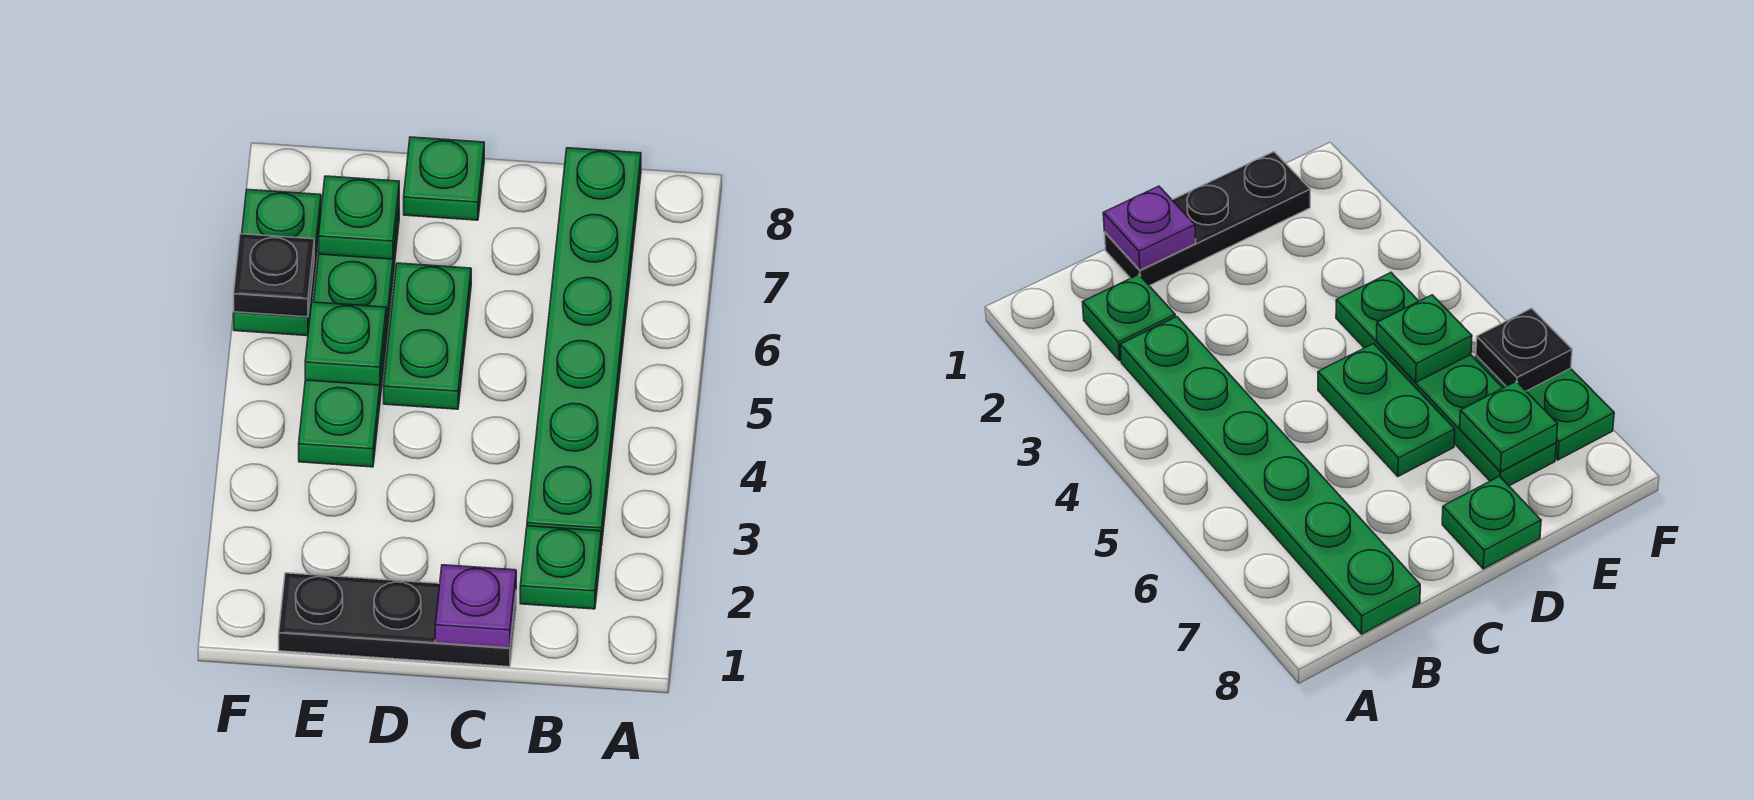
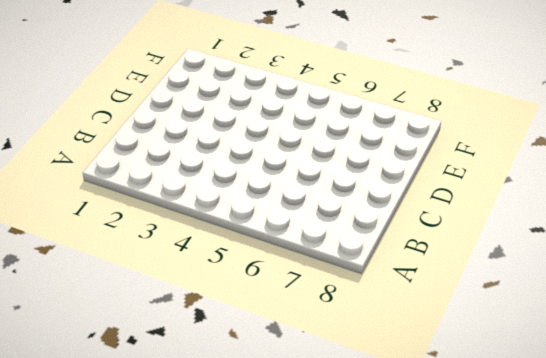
none -> green plate B2 level 1
none -> green plate B3:B8 level 1

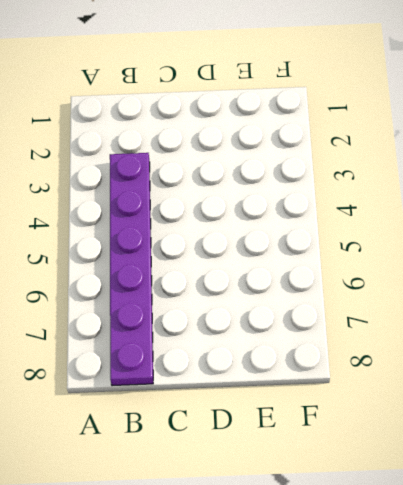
purple plate B3:B8 level 1 -> green plate B3:B8 level 1
none -> green plate B2 level 1
none -> black plate C1:E1 level 1

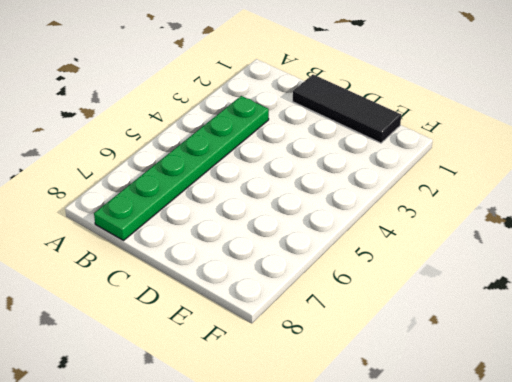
black tile C1:E1 level 1 -> black plate C1:E1 level 1
none -> green plate B2 level 1
none -> green plate D5:D6 level 1

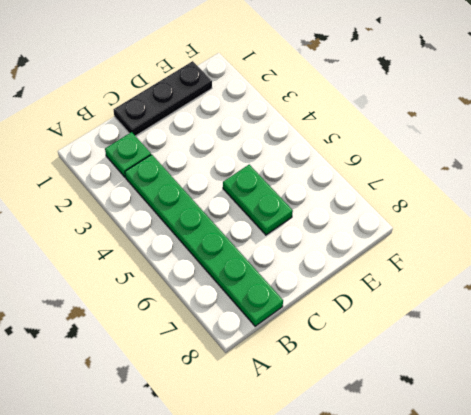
none -> green plate D8 level 1
none -> green plate E4:E7 level 1

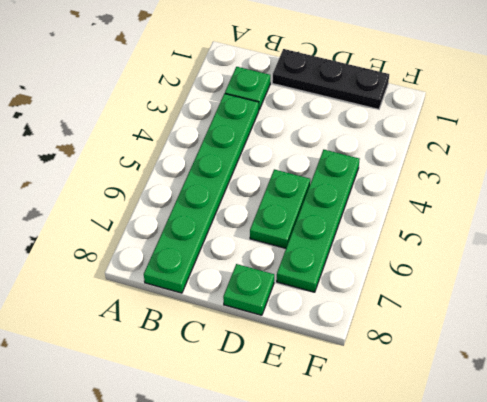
none -> green plate F6:F7 level 1
none -> purple plate C1 level 2

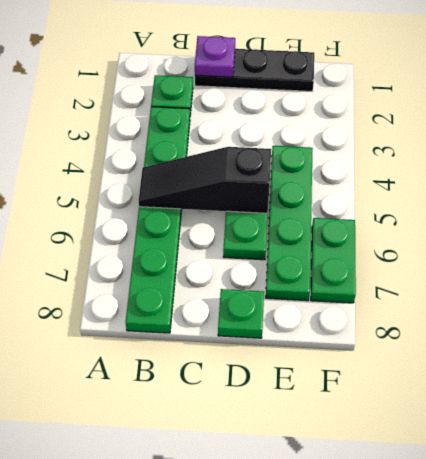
black slope B5:D5 level 2 top D -> none
none -> green plate E5 level 2
none -> green plate E7 level 2

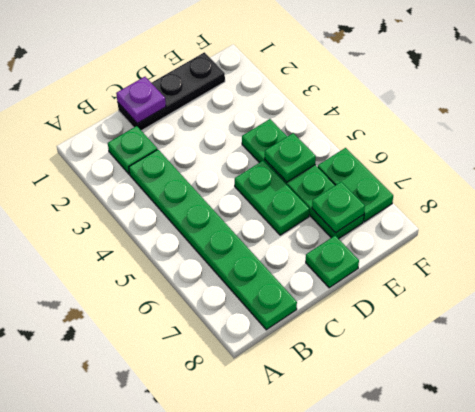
none -> black plate F6 level 2

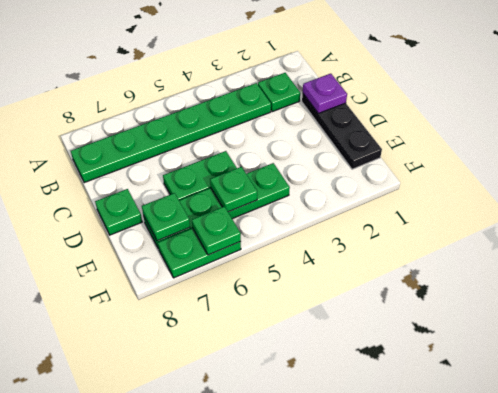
green plate F6 level 2 -> black plate F6 level 2

